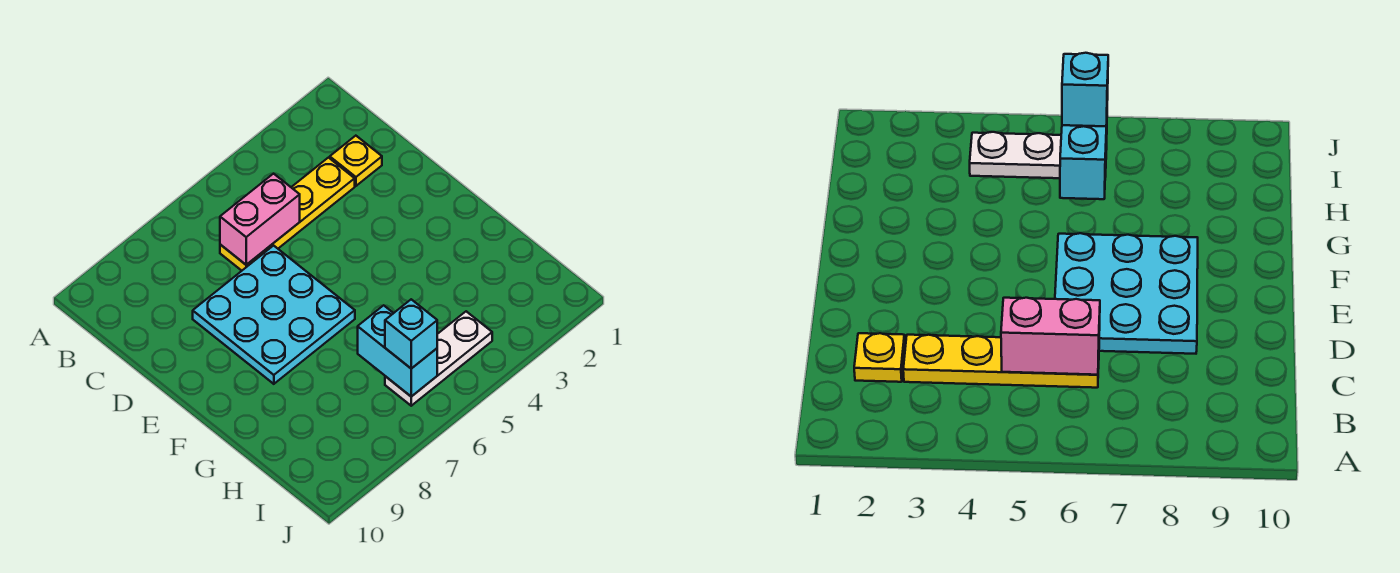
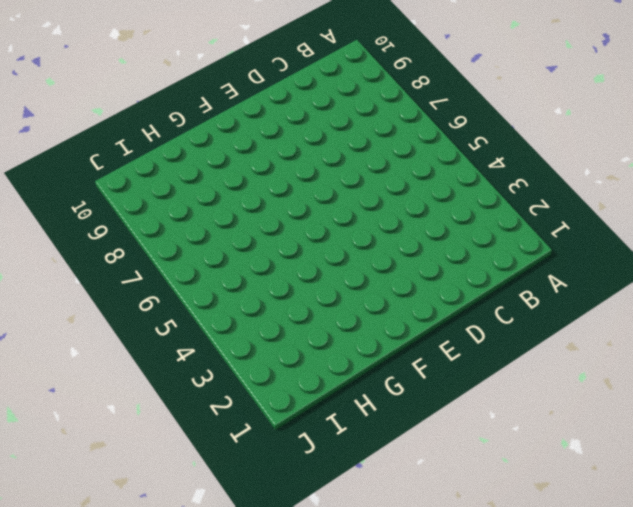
none -> yellow plate C2 level 1
none -> yellow plate C3:C6 level 1

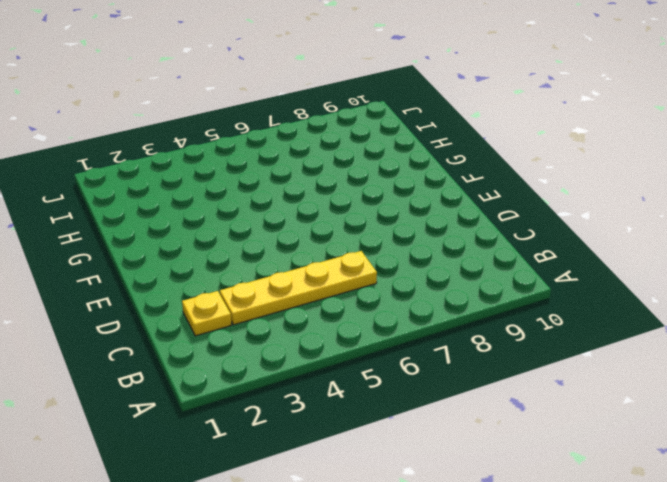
none -> cyan plate D6:F8 level 1
none -> white plate I4:I6 level 1

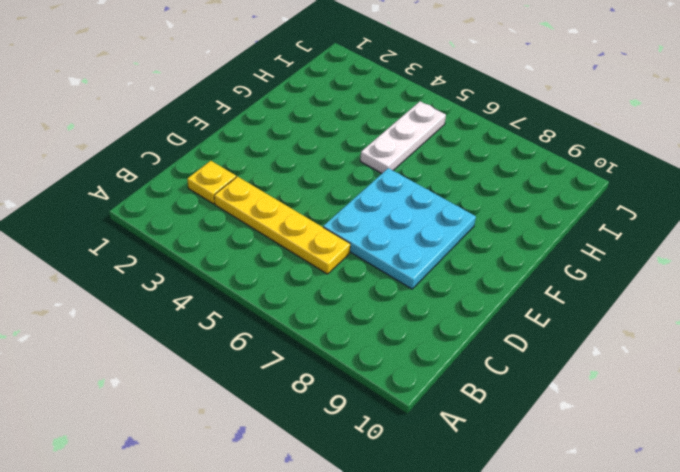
white plate G5:I5 level 1 -> white plate I4:I6 level 1
none -> pink brick C5:C6 level 2
none -> cyan brick H6:I6 level 2

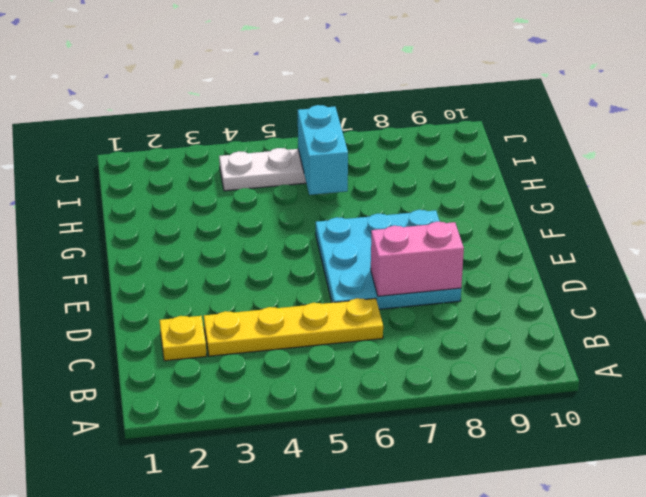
pink brick D7:D8 level 2 -> pink brick C5:C6 level 2
none -> cyan brick I6 level 3

